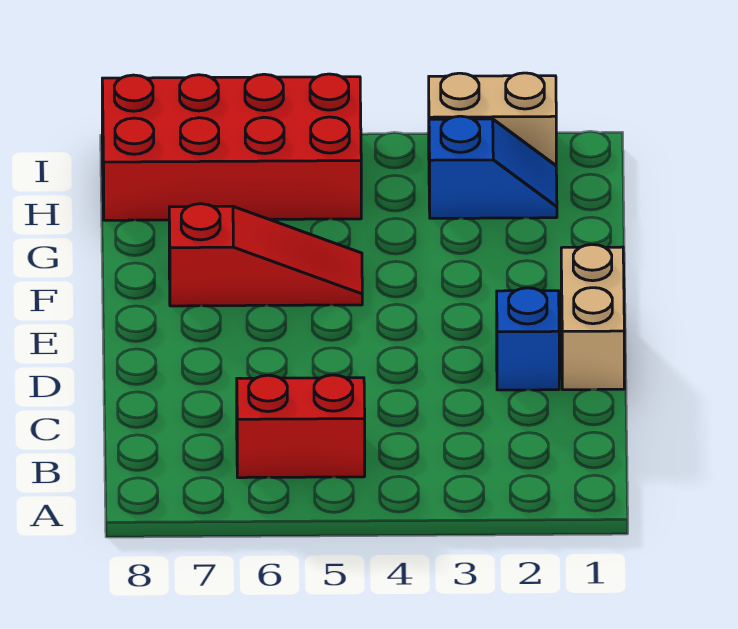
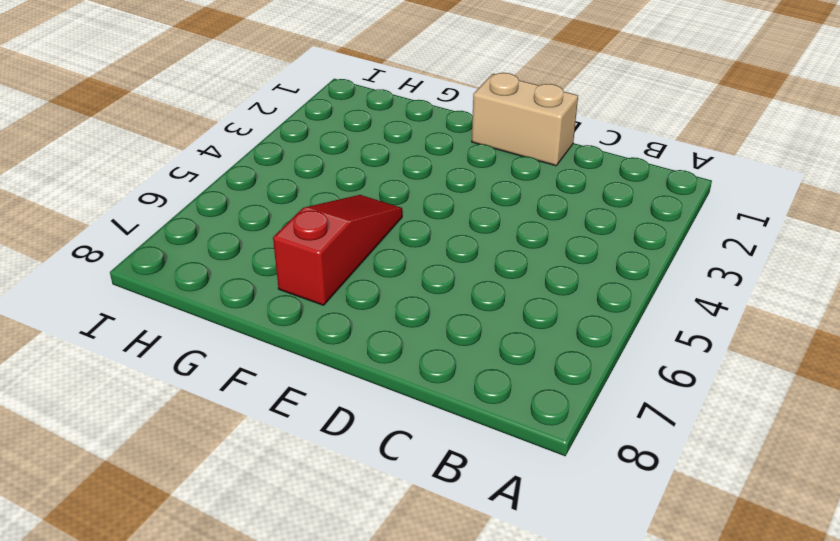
none -> red brick B5:B6 level 1
none -> blue brick D2 level 1

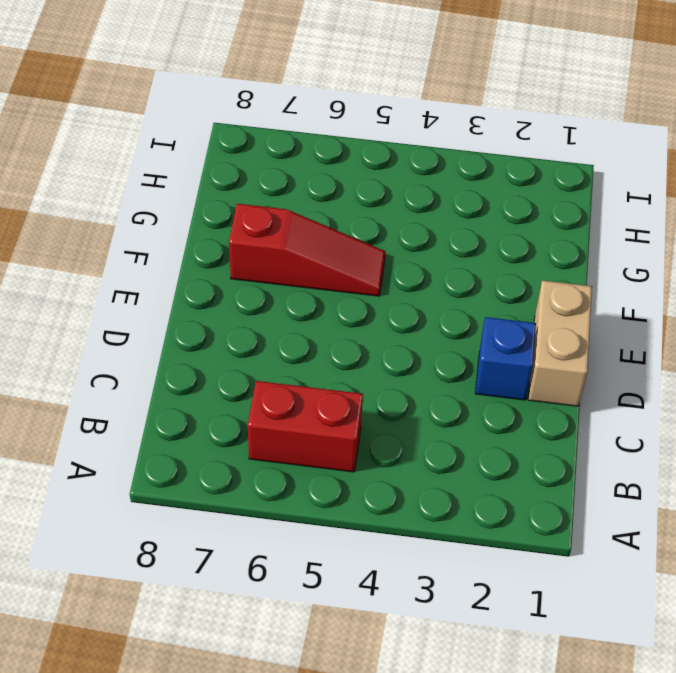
none -> blue slope H2:H3 level 1 top 3
none -> red brick H5:I8 level 1

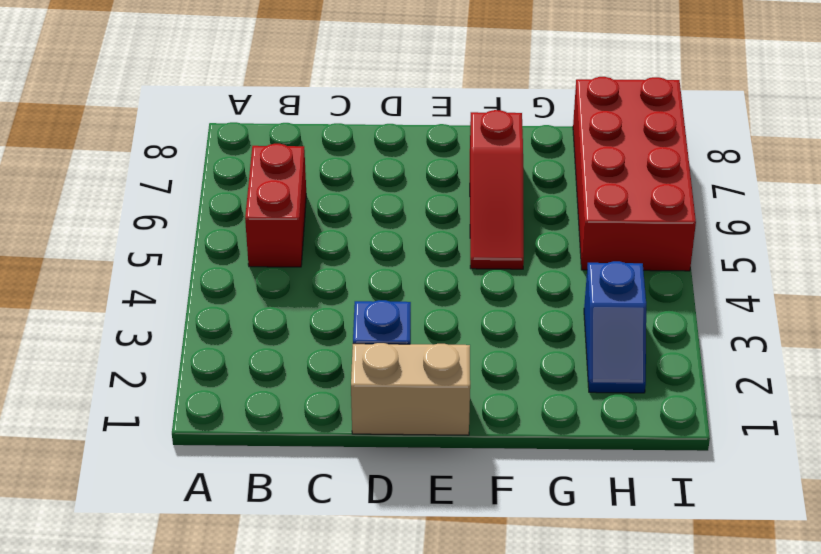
none -> tan brick I2:I3 level 1

